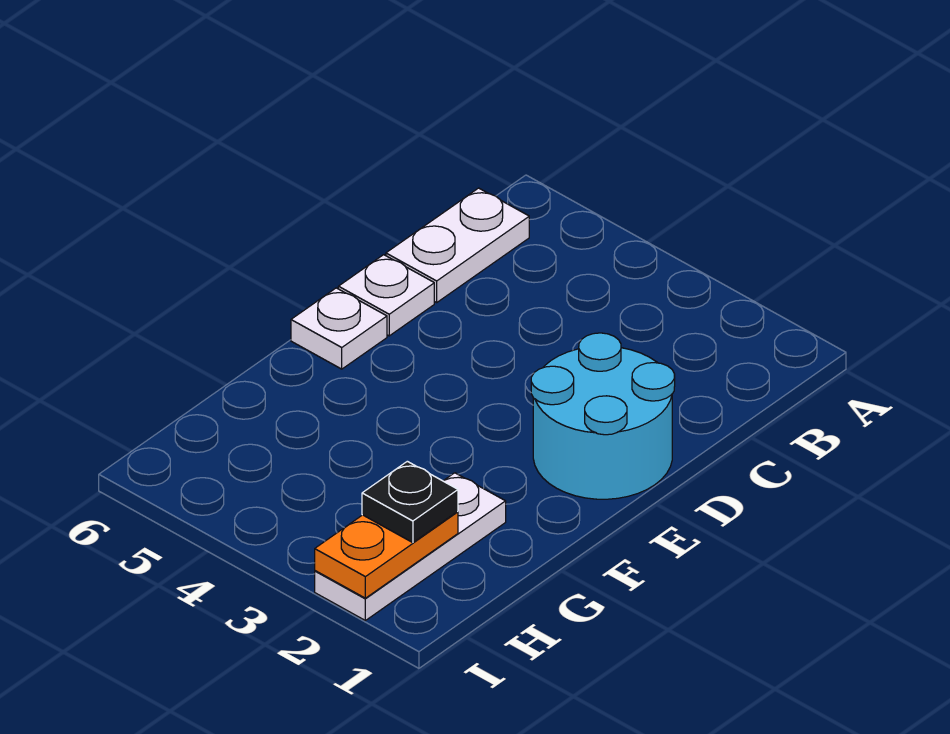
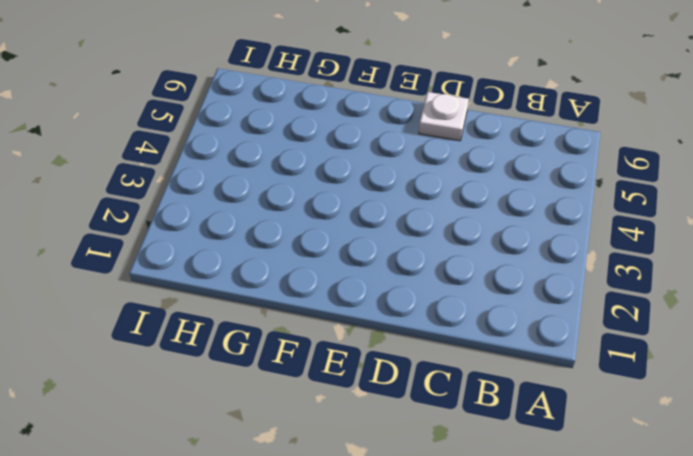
none -> white plate B6:C6 level 1
none -> cyan round brick D1:E2 level 1

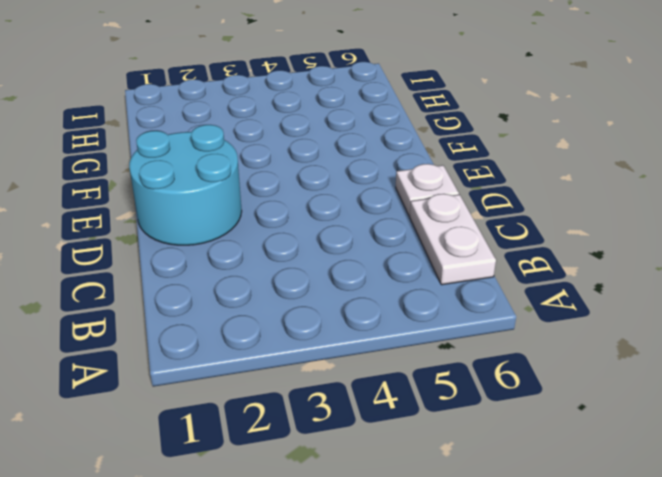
none -> white plate E6 level 1
none -> white plate G2:I2 level 1

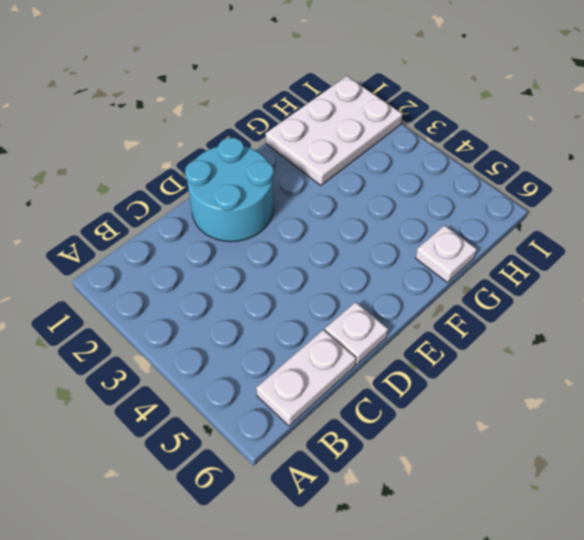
white plate G1:I2 level 1 -> white plate G2:I2 level 1
white plate G6 level 1 -> white plate E6 level 1
none -> orange plate H2:I2 level 2
none -> black plate H2 level 3

